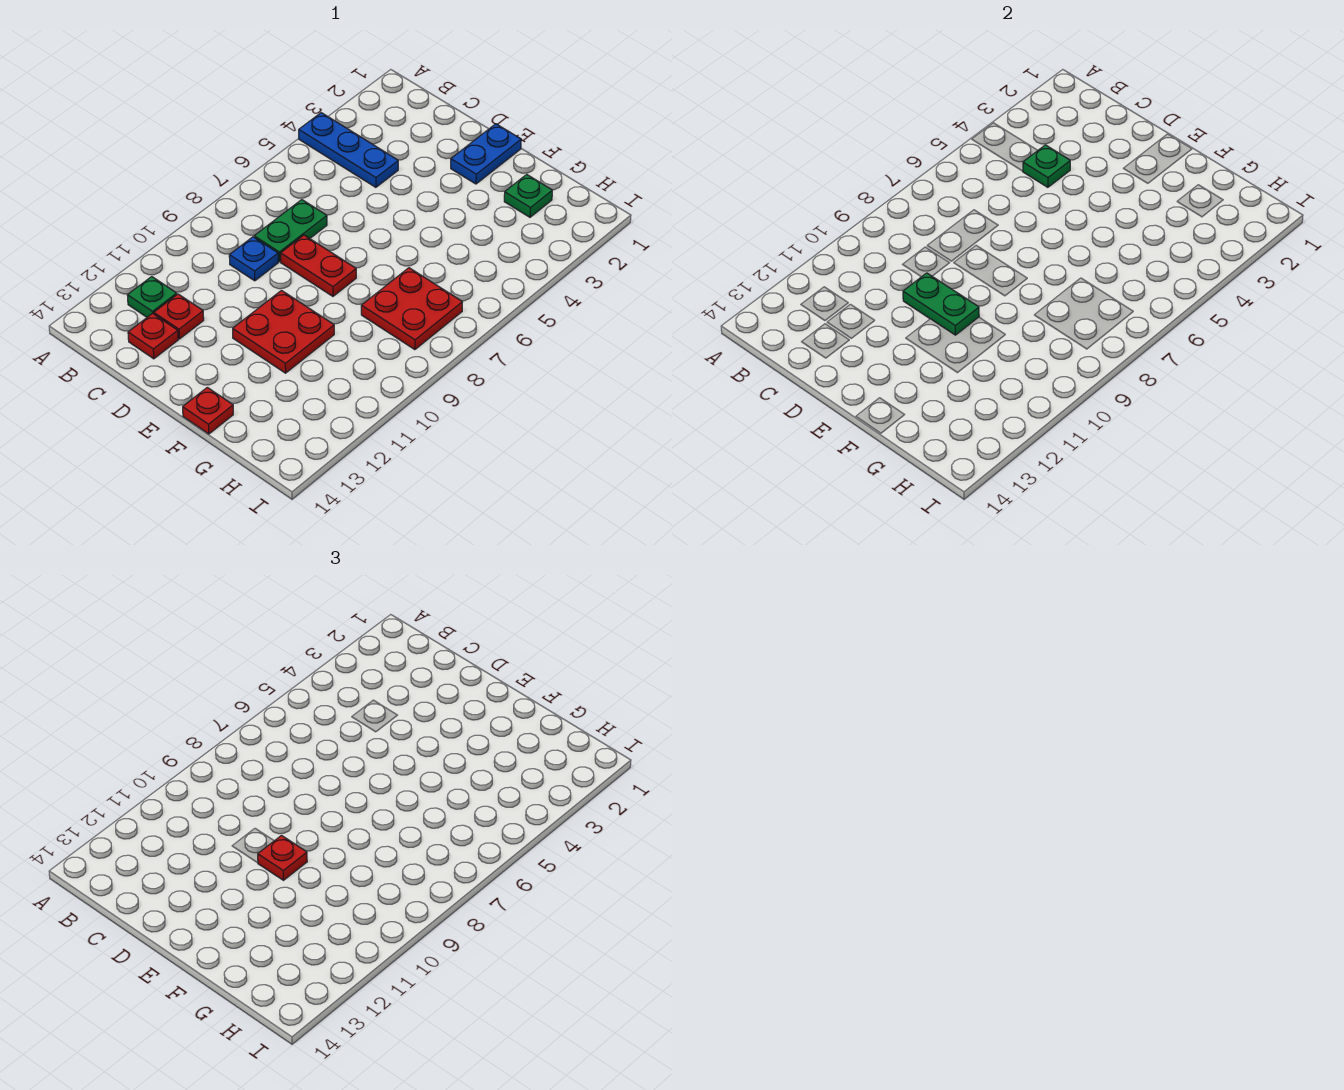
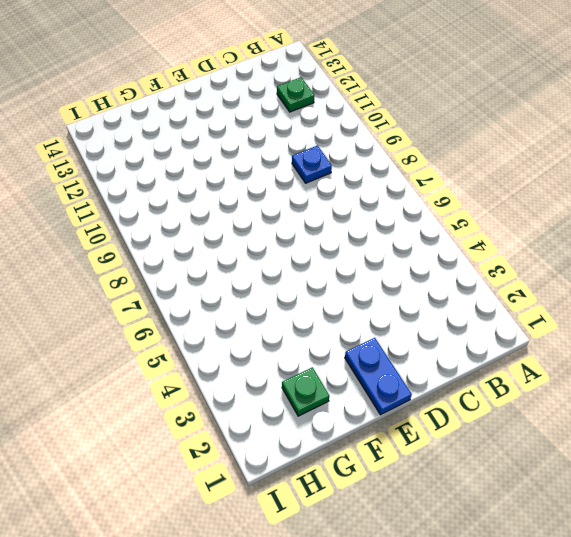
none -> blue plate A4:C4 level 1
none -> green plate C7:C8 level 1
none -> red plate C12 level 1

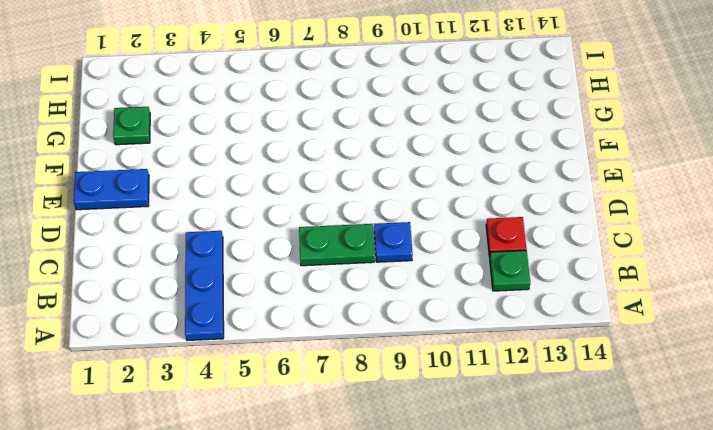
none -> red plate C13 level 1
none -> red plate D8:E8 level 1
none -> red plate E10:F11 level 1

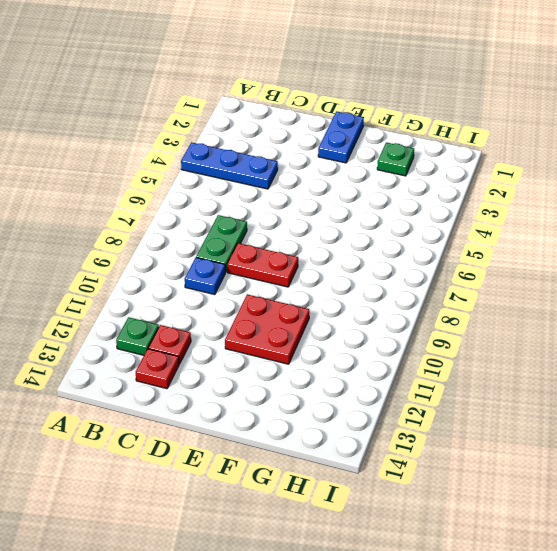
none -> red plate F14 level 1
none -> red plate G7:H8 level 1
none -> green plate C4 level 2

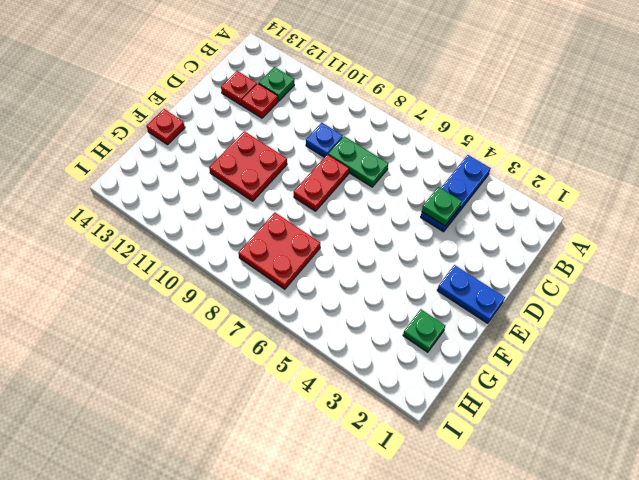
none -> green plate D10:E10 level 2
none -> red plate E10 level 3

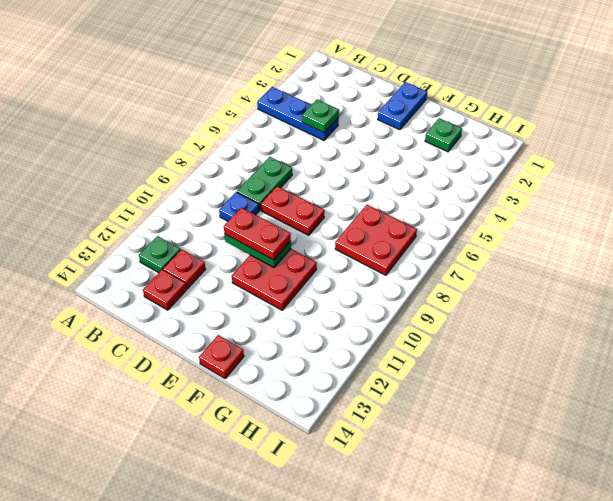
red plate D10:E10 level 3 -> red plate E10 level 3

